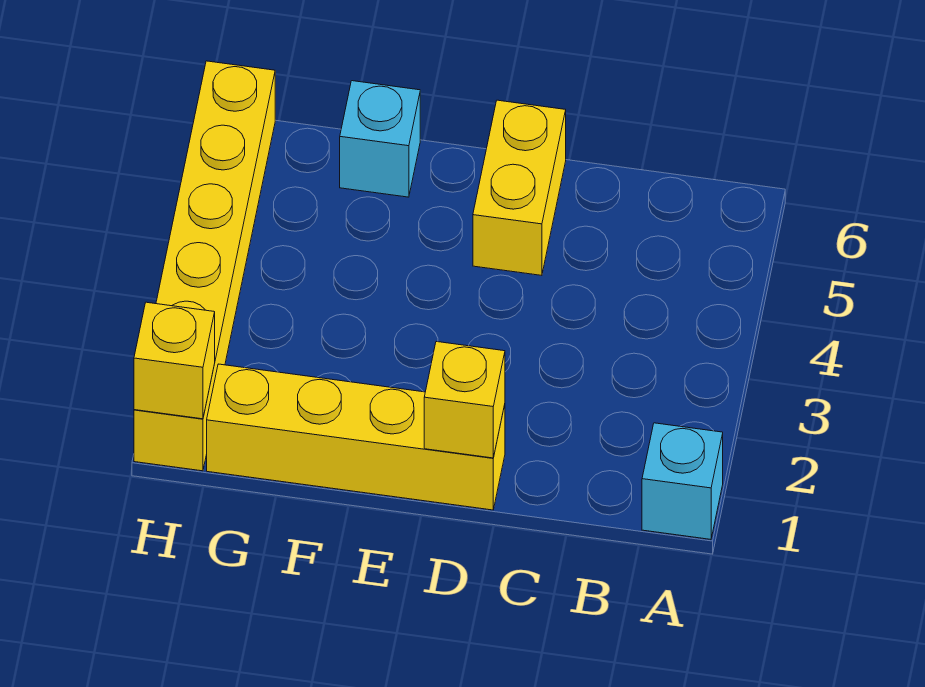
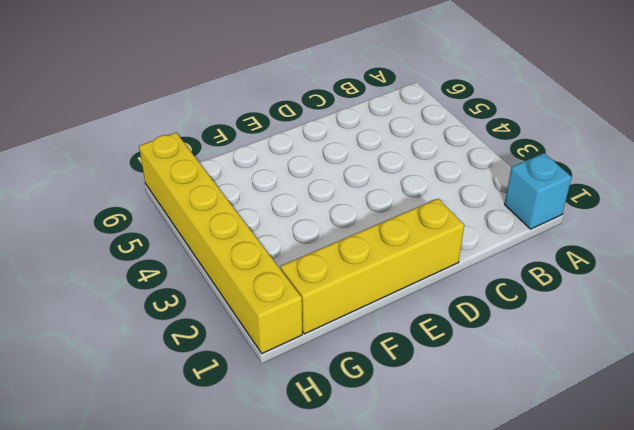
none -> yellow brick D5:D6 level 1
none -> cyan brick F6 level 1

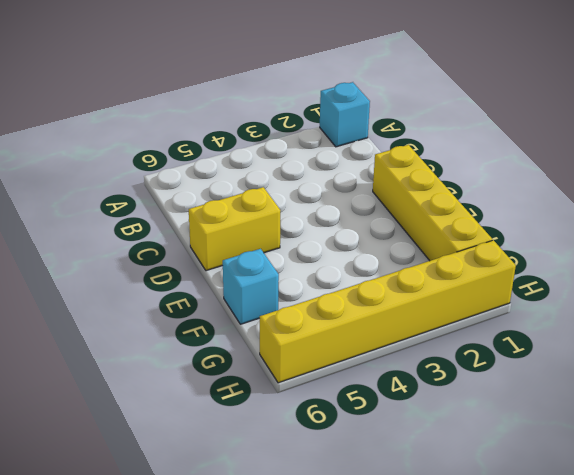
none -> yellow brick D1 level 2
none -> yellow brick H1 level 2

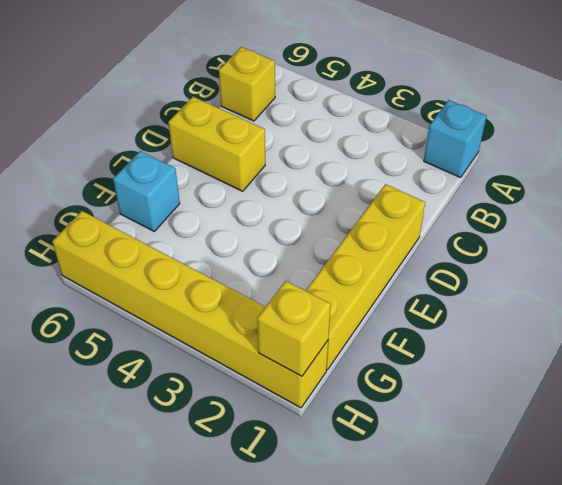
yellow brick B6 level 1 -> yellow brick D1 level 2

